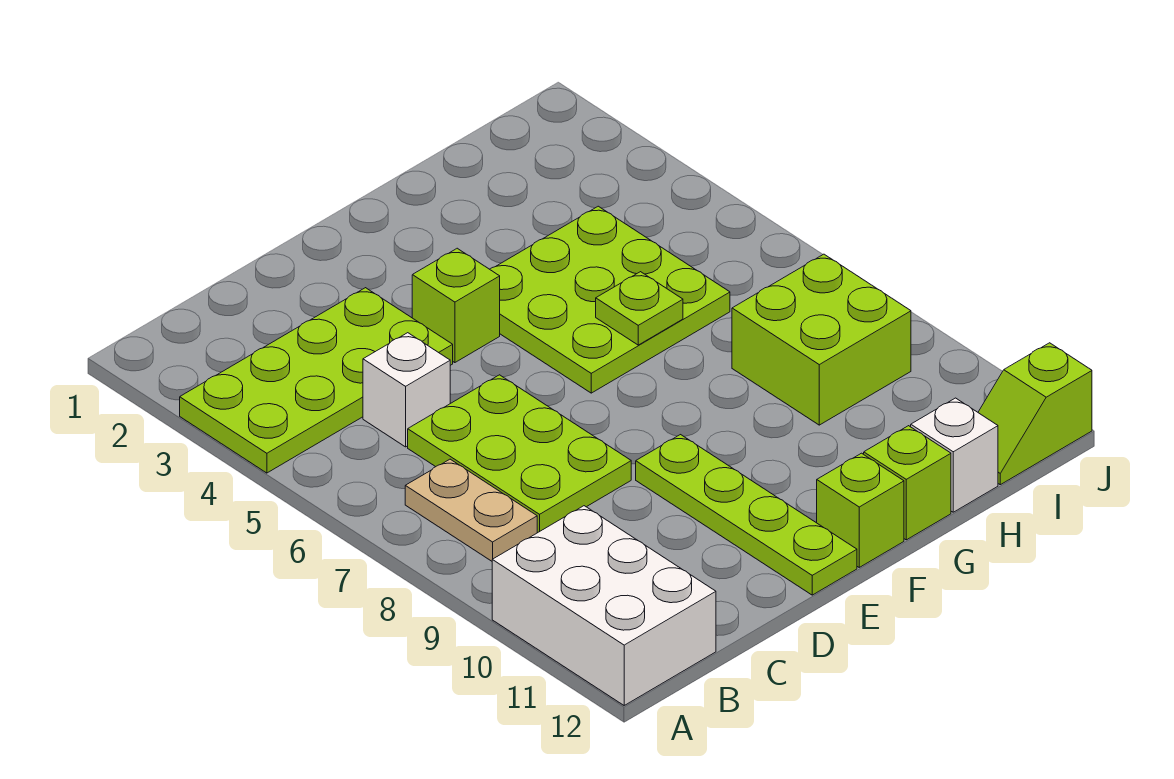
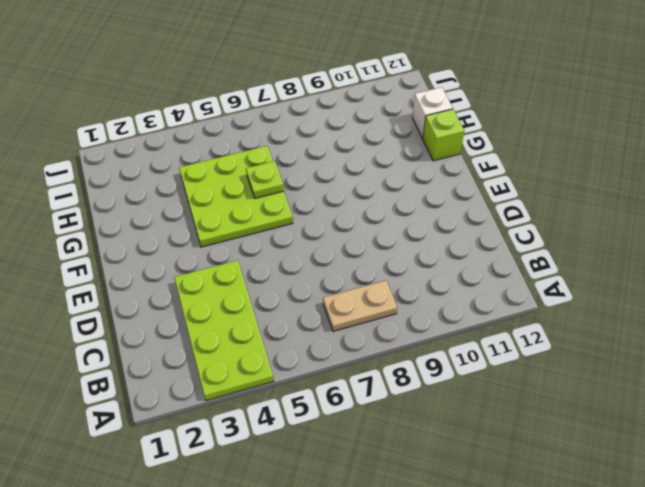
none -> white brick A10:B12 level 1
none -> white brick C5 level 1
none -> lime plate C6:D8 level 1

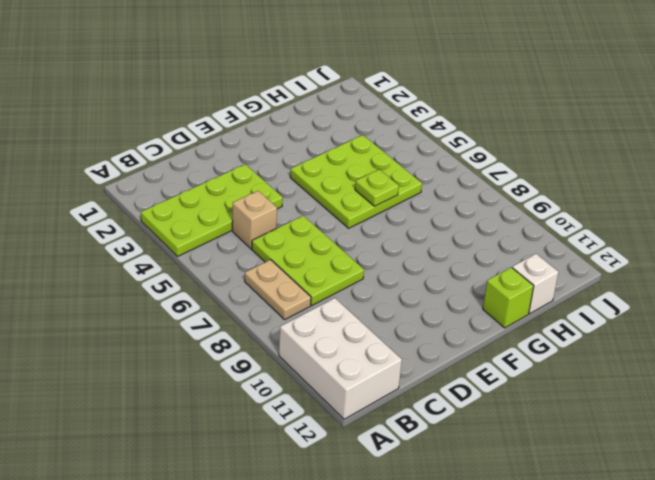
tan brick C5 level 1 -> white brick C5 level 1
none -> lime brick E4 level 1
none -> lime plate E9:E12 level 1
none -> lime brick F12 level 1

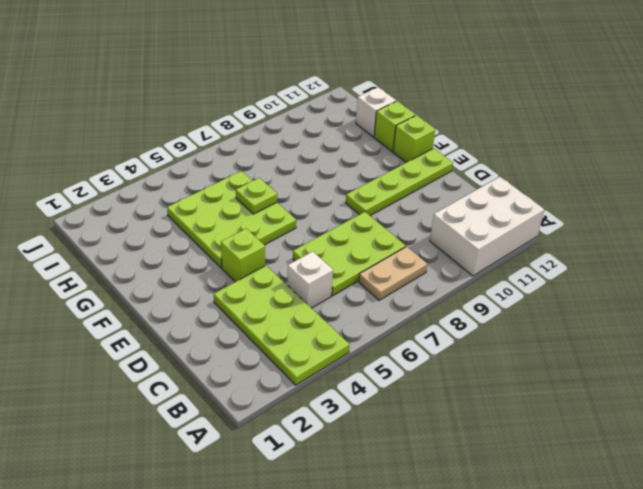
none -> lime brick H8:I9 level 1
none -> lime slope I12:J12 level 1 top J

